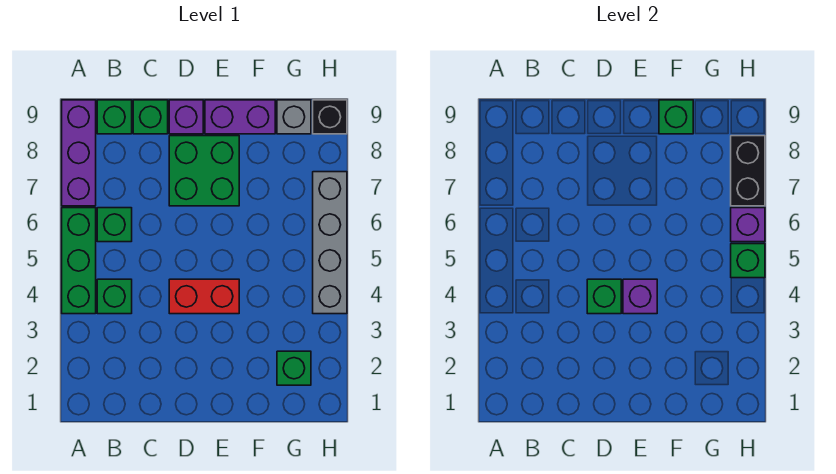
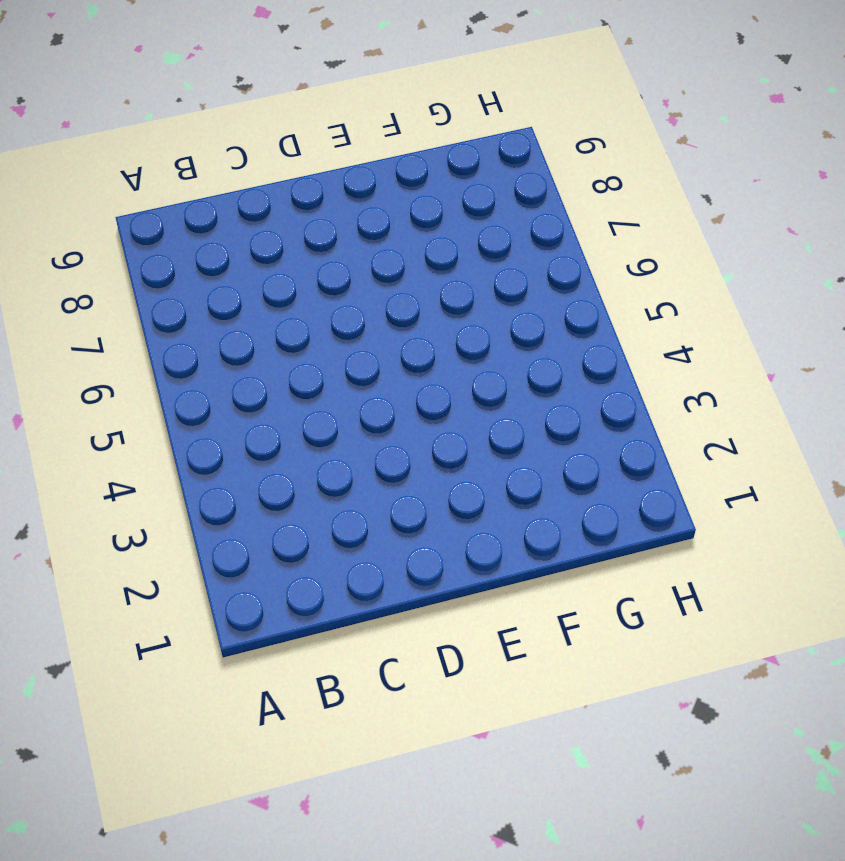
none -> green brick A4:A6 level 1
none -> purple brick A7:A9 level 1
none -> green brick B4 level 1

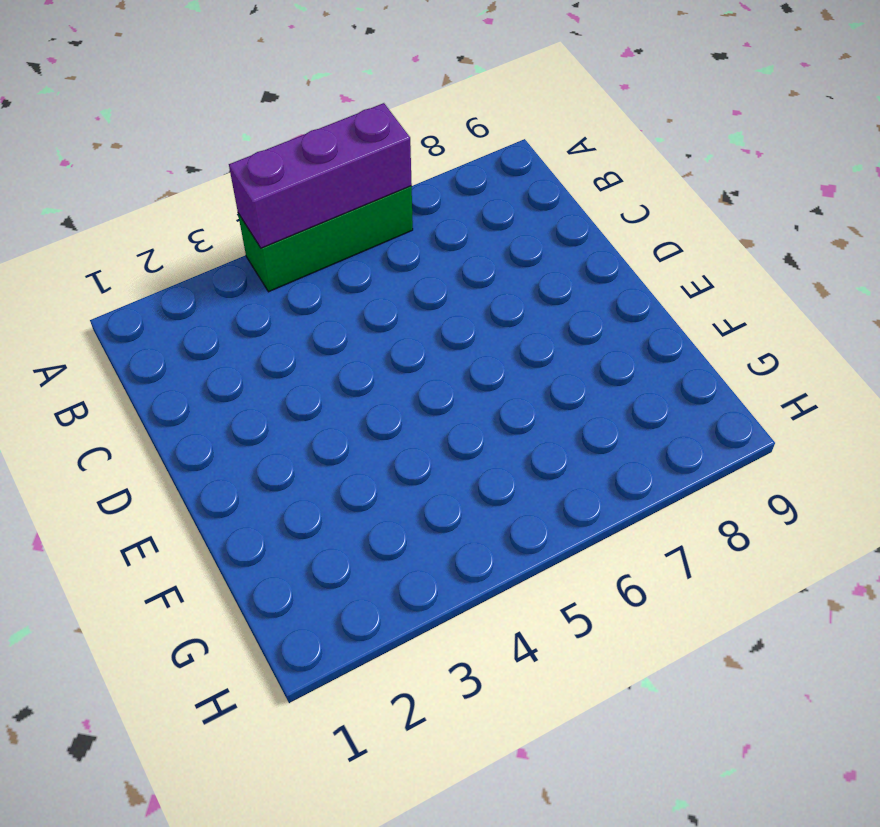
purple brick A4:A6 level 2 -> purple brick A7:A9 level 1
none -> green brick B4 level 1
none -> green brick B6 level 1
none -> green brick B9 level 1

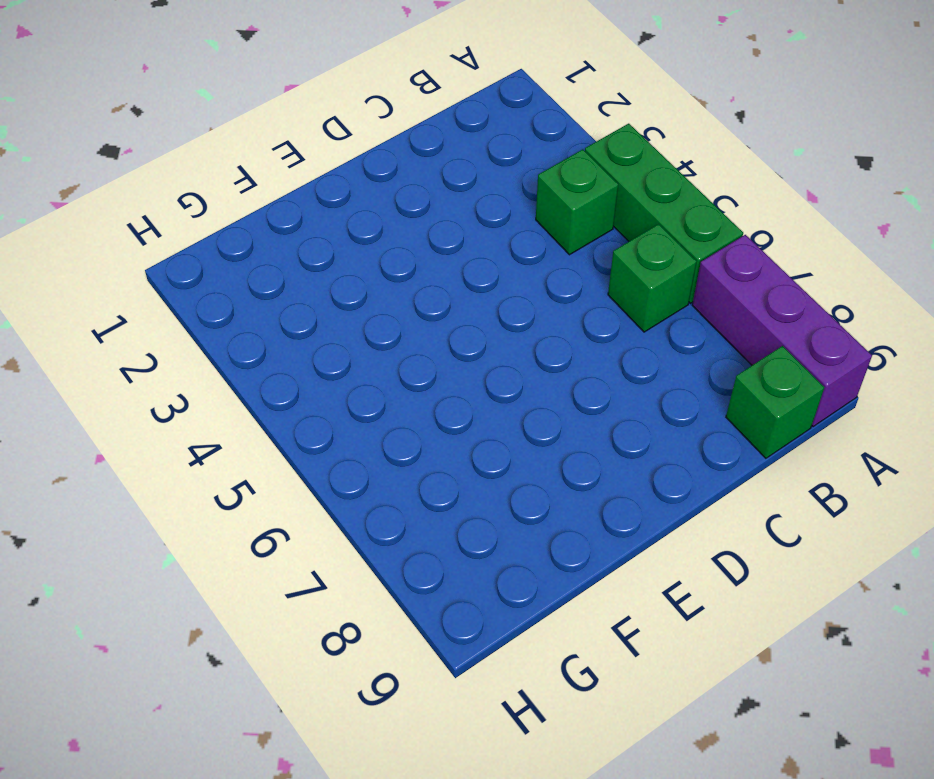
none -> green brick C9 level 1
none -> red brick D4:E4 level 1
none -> green brick D7:E8 level 1

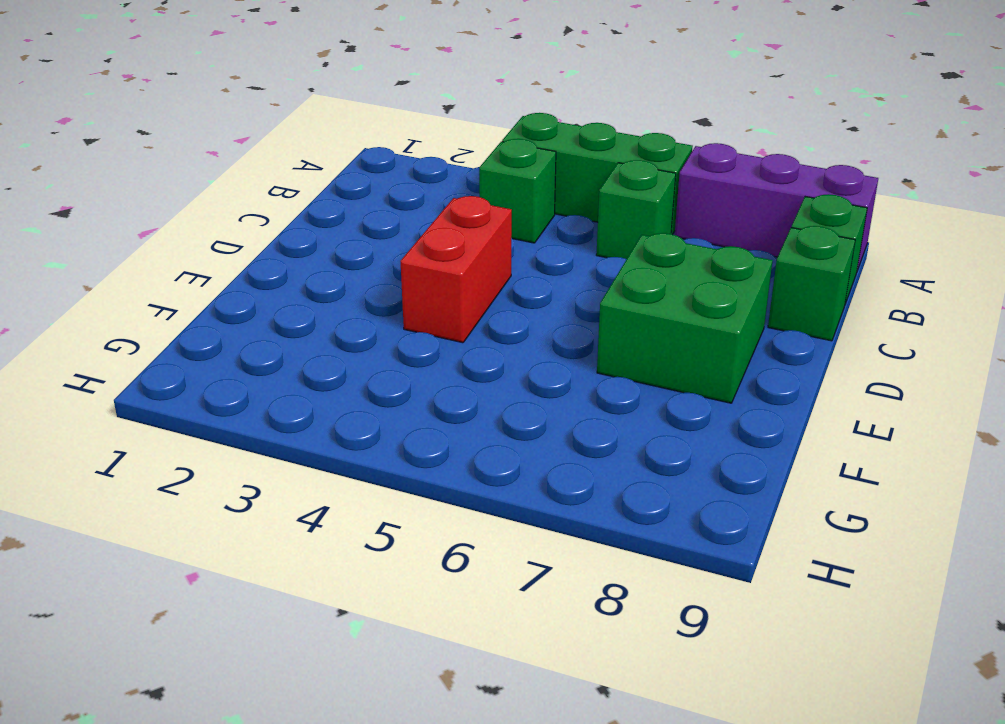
none -> purple brick D9 level 1
none -> purple brick E9:F9 level 1
none -> green brick G2 level 1

